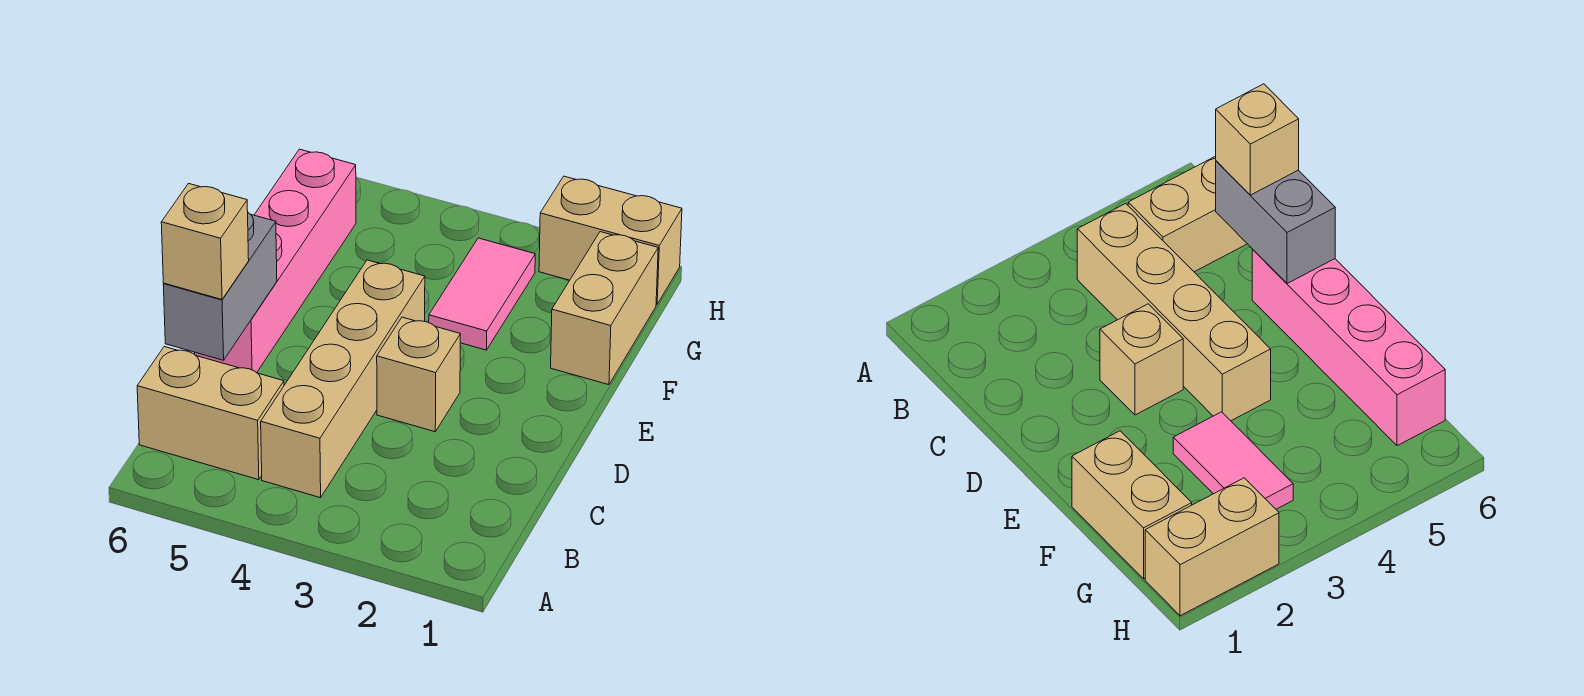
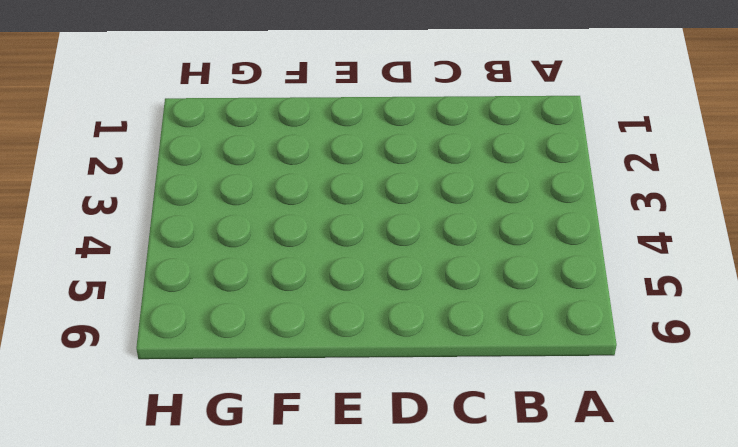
none -> tan brick B4:E4 level 1
none -> tan brick B5:B6 level 1

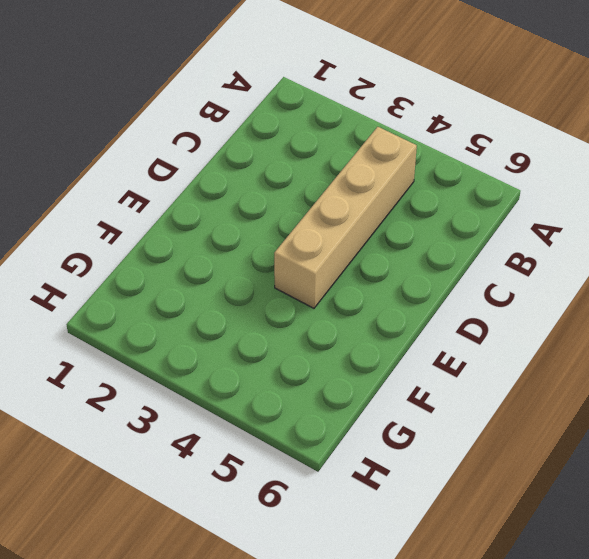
none -> tan brick B5:B6 level 1
none -> tan brick D3 level 1

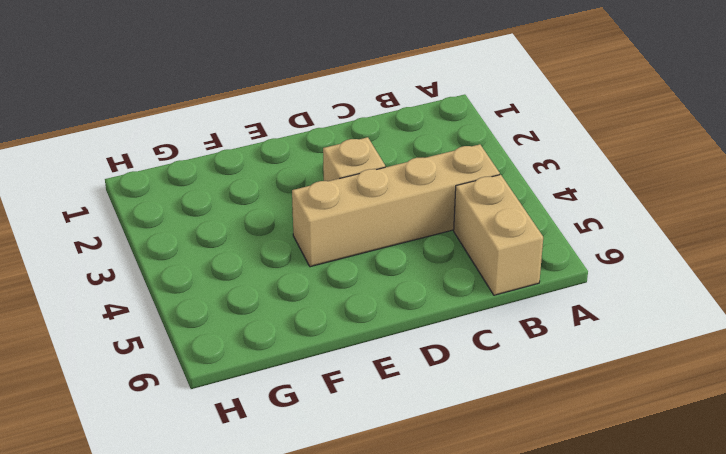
none -> pink brick D6:G6 level 1
none -> tan brick F1:G1 level 1

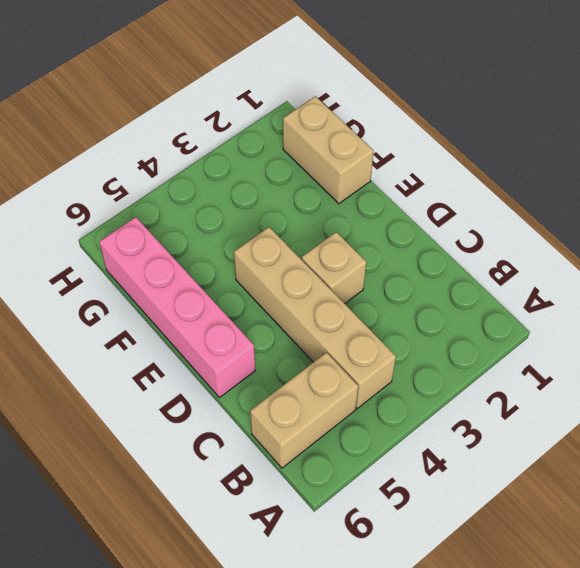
none -> pink tile F3:G3 level 1
none -> tan brick H1:H2 level 1

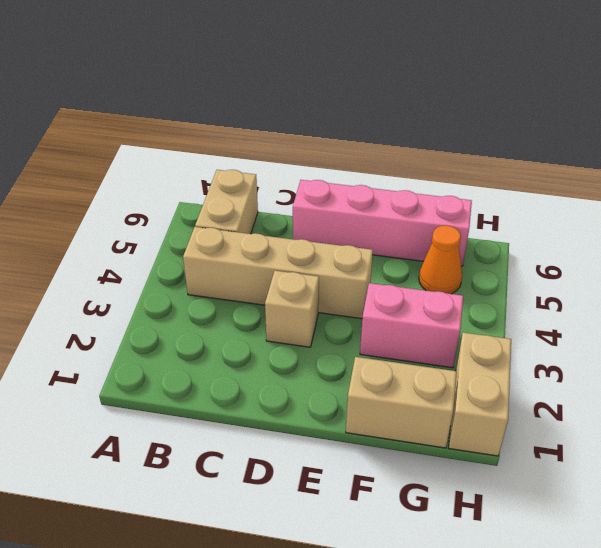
pink brick F3:G3 level 1 -> pink tile F3:G3 level 1
orange cone G5 level 1 -> none
none -> grey brick C6:D6 level 2
none -> tan brick C6 level 3

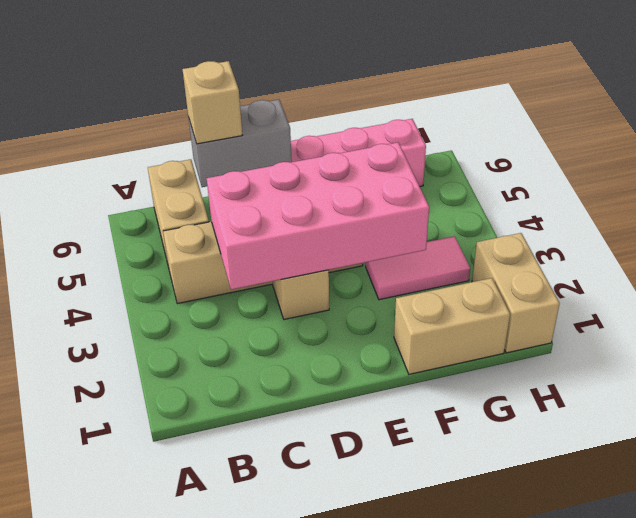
pink brick C3:F4 level 2 -> none

